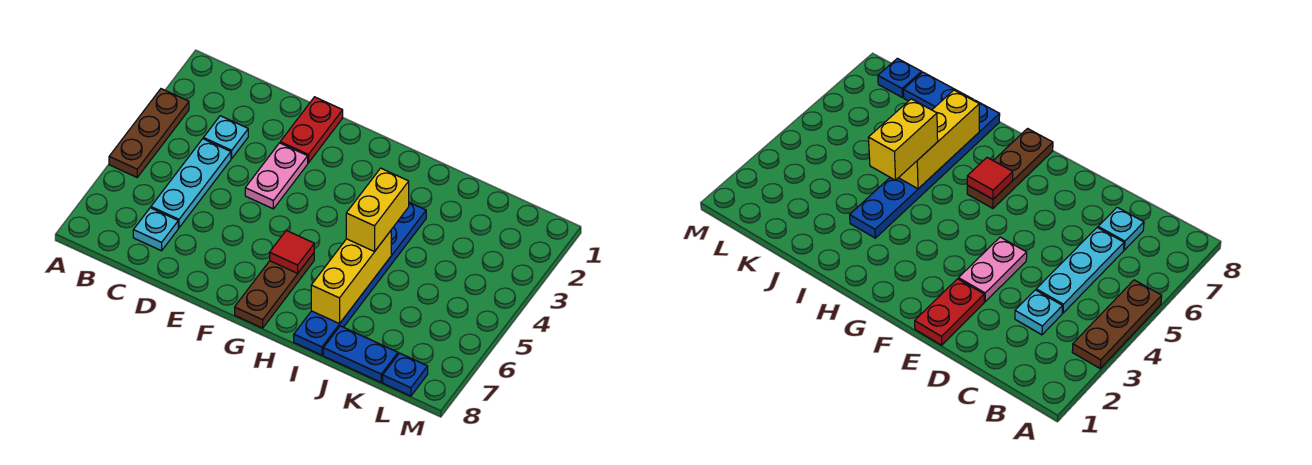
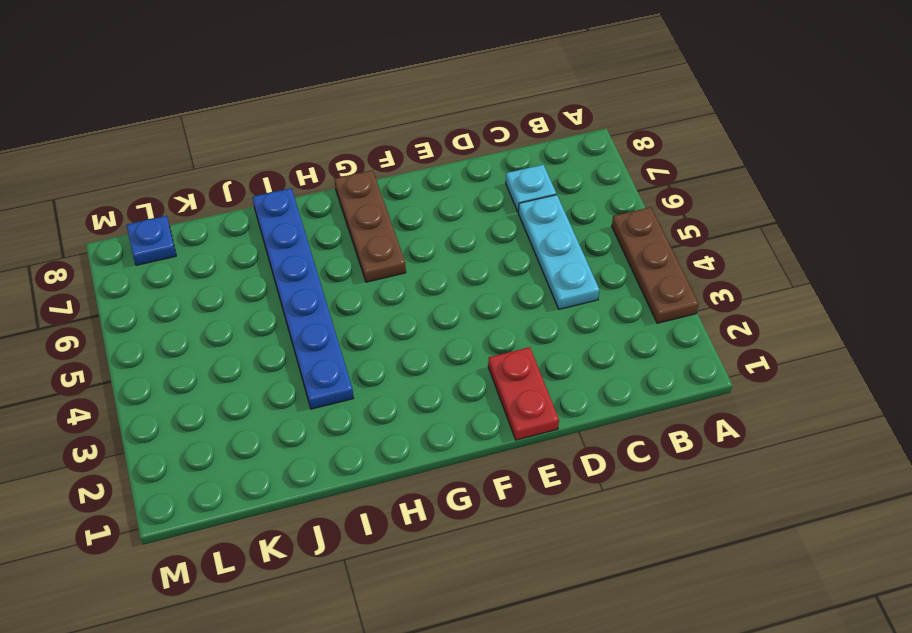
none -> cyan plate C3 level 1
none -> pink plate E3:E4 level 1
none -> blue plate J8:K8 level 1

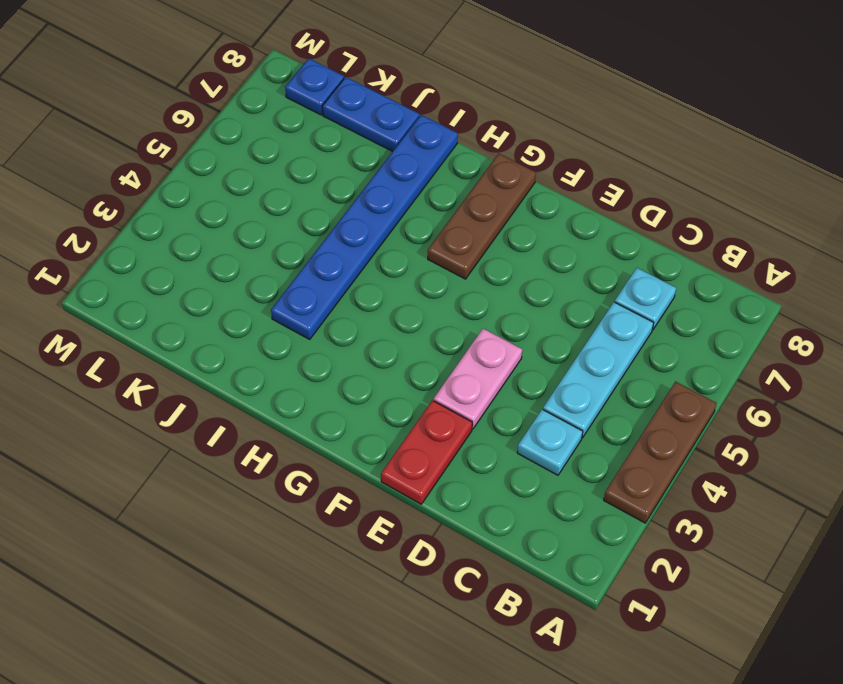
none -> red tile G6 level 2
none -> yellow brick I5:I7 level 2
none -> yellow brick I4:I5 level 3

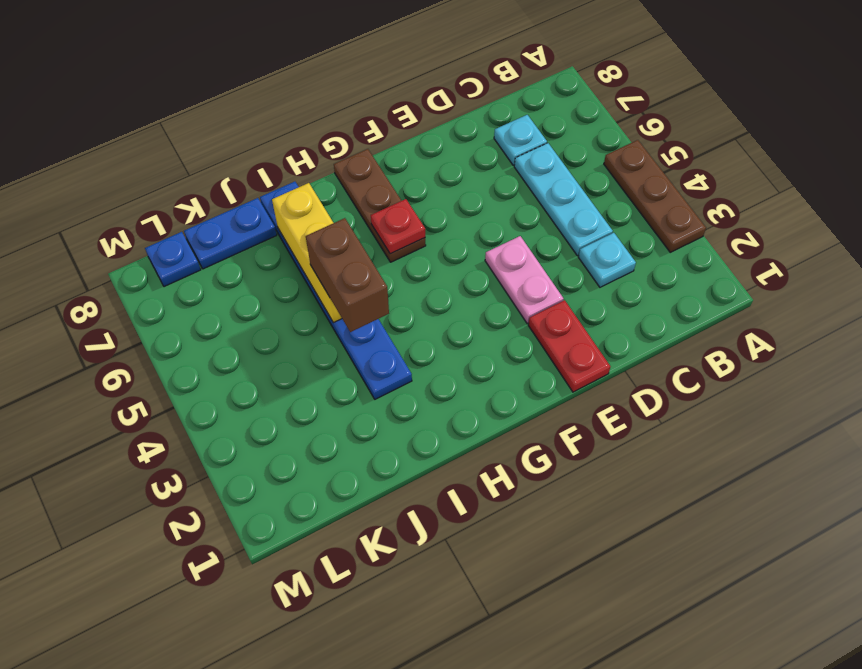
red plate G6 level 2 -> red tile G6 level 2
brown brick I4:I5 level 3 -> yellow brick I4:I5 level 3

